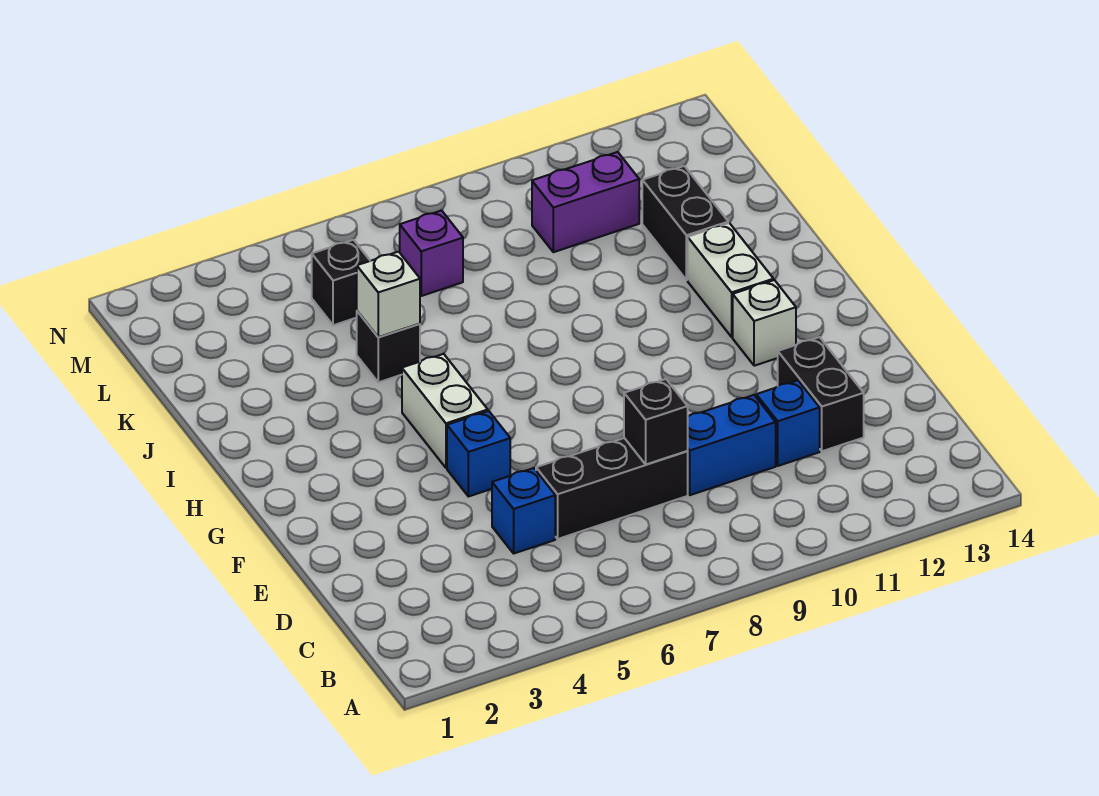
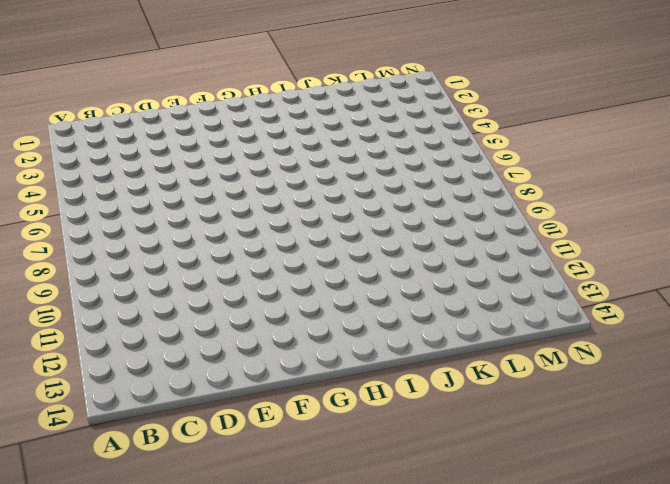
none -> blue brick D5 level 1
none -> black brick D6:D8 level 1
none -> blue brick D9:D10 level 1

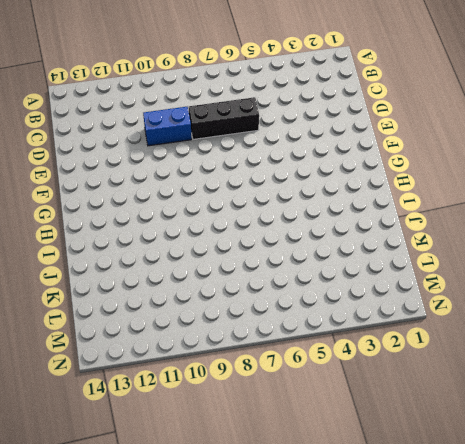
none -> blue brick D5 level 1
none -> blue brick D11 level 1
none -> black brick D12:E12 level 1

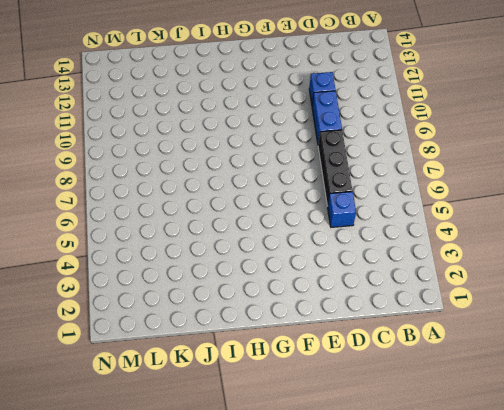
none -> black brick D12:E12 level 1
none -> blue brick F5 level 1
none -> white brick G5:H5 level 1

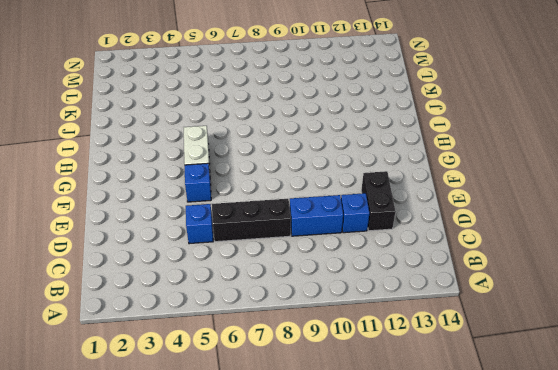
none -> white brick G12 level 1
none -> white brick H12:I12 level 1
none -> black brick J5 level 1

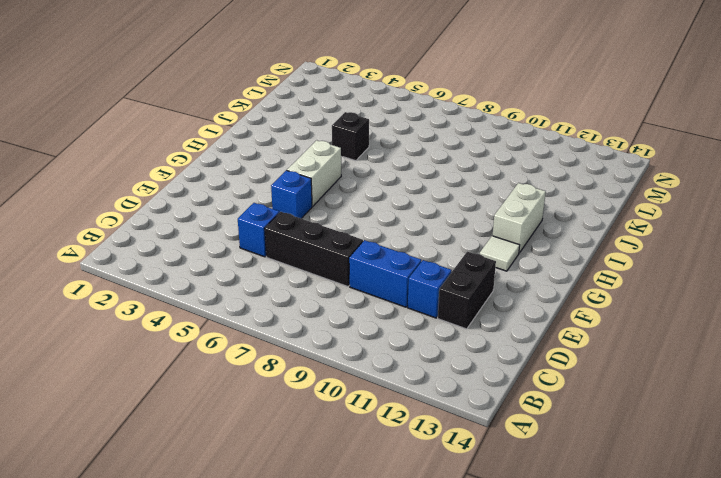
white tile G12 level 1 -> white brick G12 level 1
none -> black brick J12:K12 level 1
none -> black brick L5 level 1
none -> purple brick L7 level 1

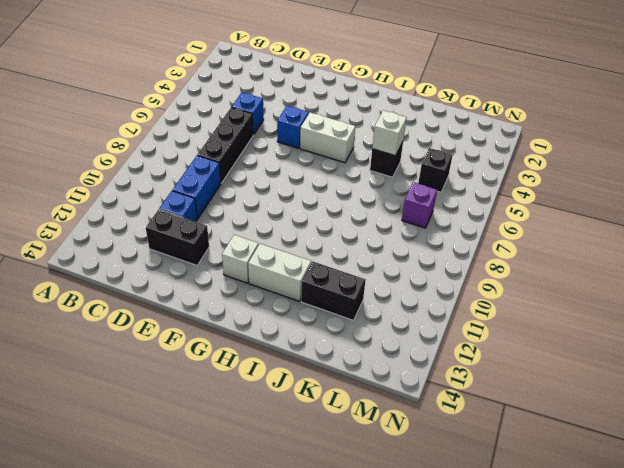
none -> purple brick L10:L11 level 1
none -> black brick D8 level 2

